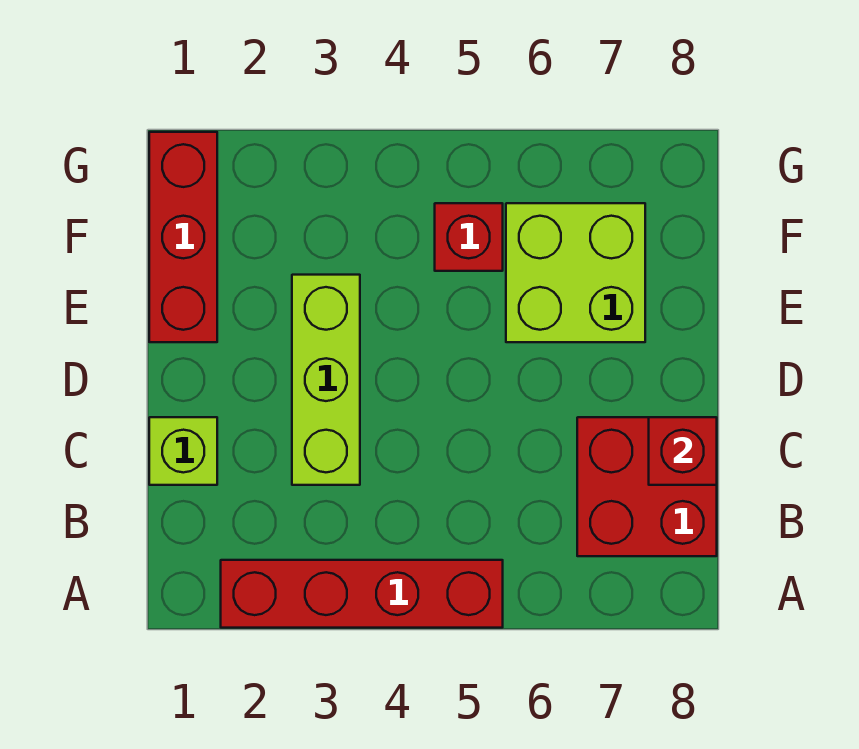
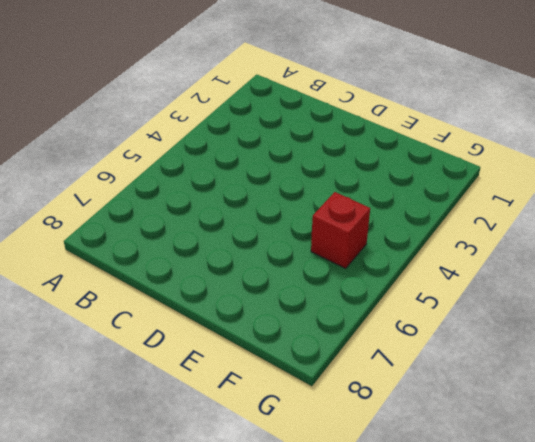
none -> red brick A2:A5 level 1
none -> red brick B7:C8 level 1

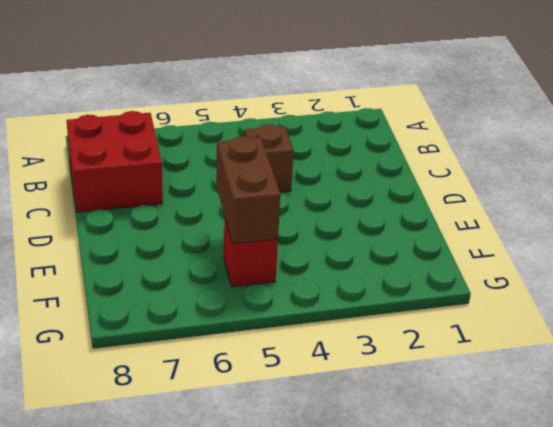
brown brick C4 level 1 -> none
brown brick E5:F5 level 2 -> none
none -> red brick A2:A5 level 1
none -> lime brick C1 level 1

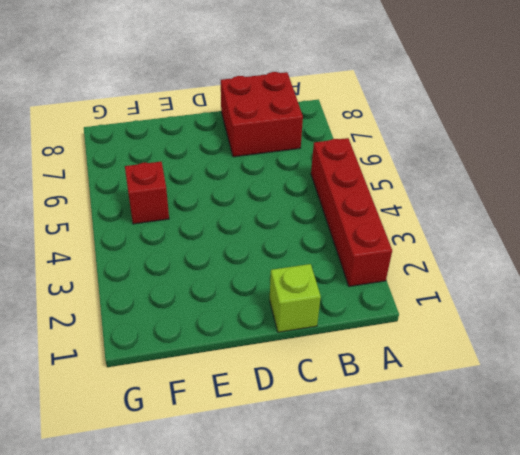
none -> lime brick C3:E3 level 1
none -> red brick E1:G1 level 1

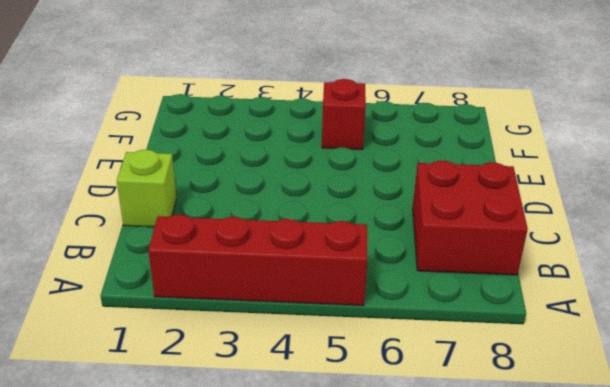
none -> lime brick C3:E3 level 1
none -> red brick E1:G1 level 1

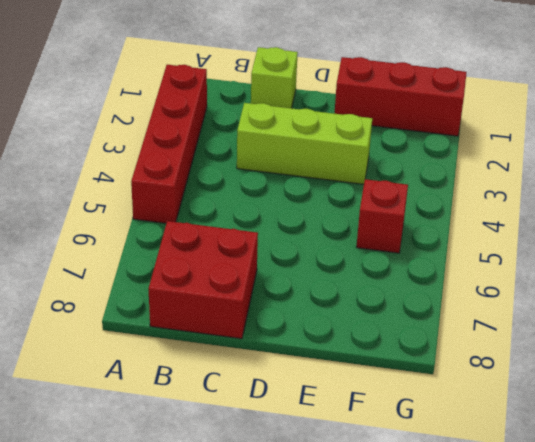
none -> lime brick E6:F7 level 1
none -> red brick C8 level 2

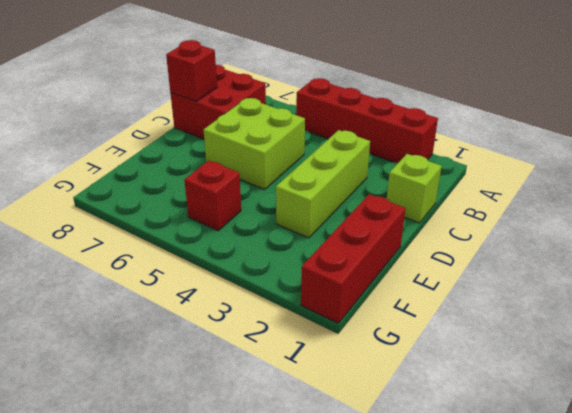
lime brick C5:D6 level 1 -> lime brick E6:F7 level 1

